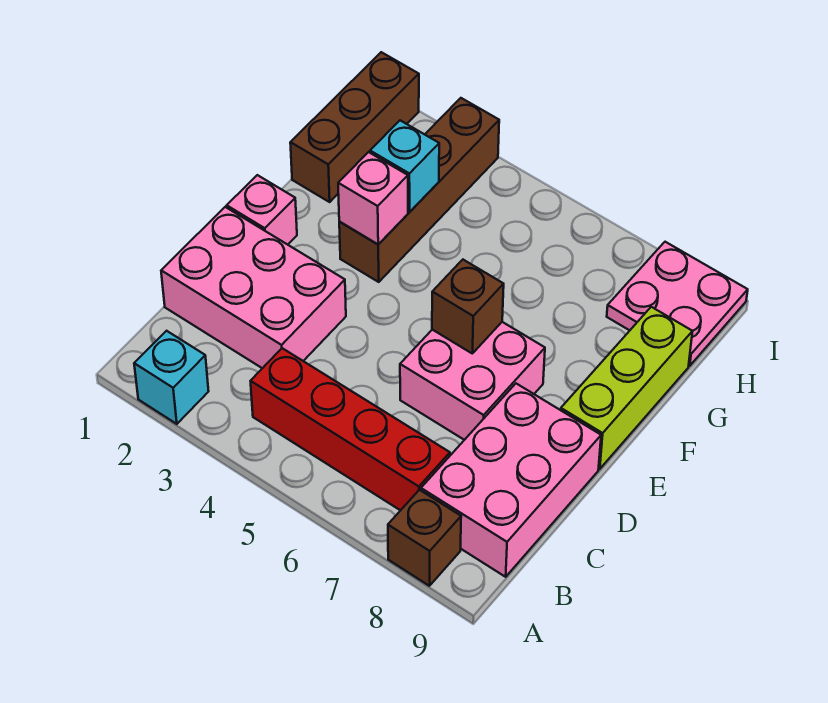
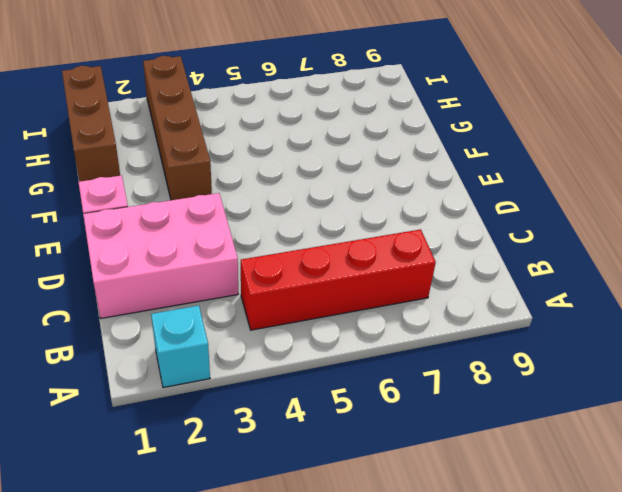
none -> brown brick A8 level 1
none -> pink brick B8:D9 level 1
none -> pink brick D6:E7 level 1

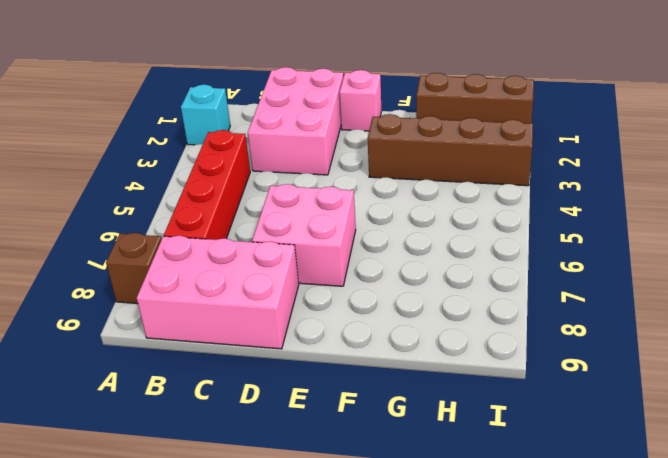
none -> lime brick E9:G9 level 1
none -> pink plate H8:I9 level 1
none -> brown brick E6 level 2

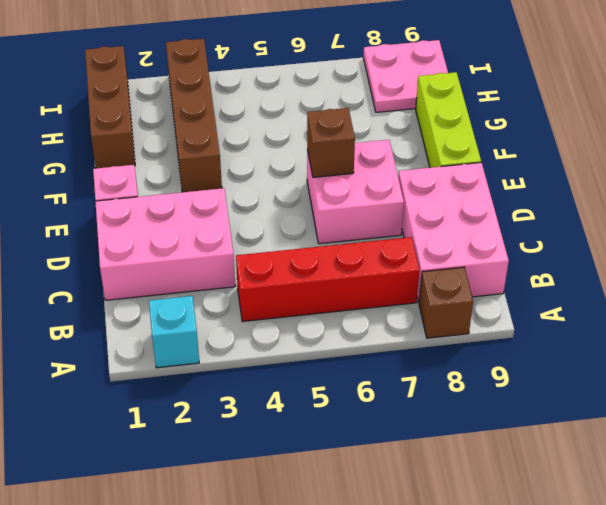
none -> pink brick F3 level 2
none -> cyan brick G3 level 2

